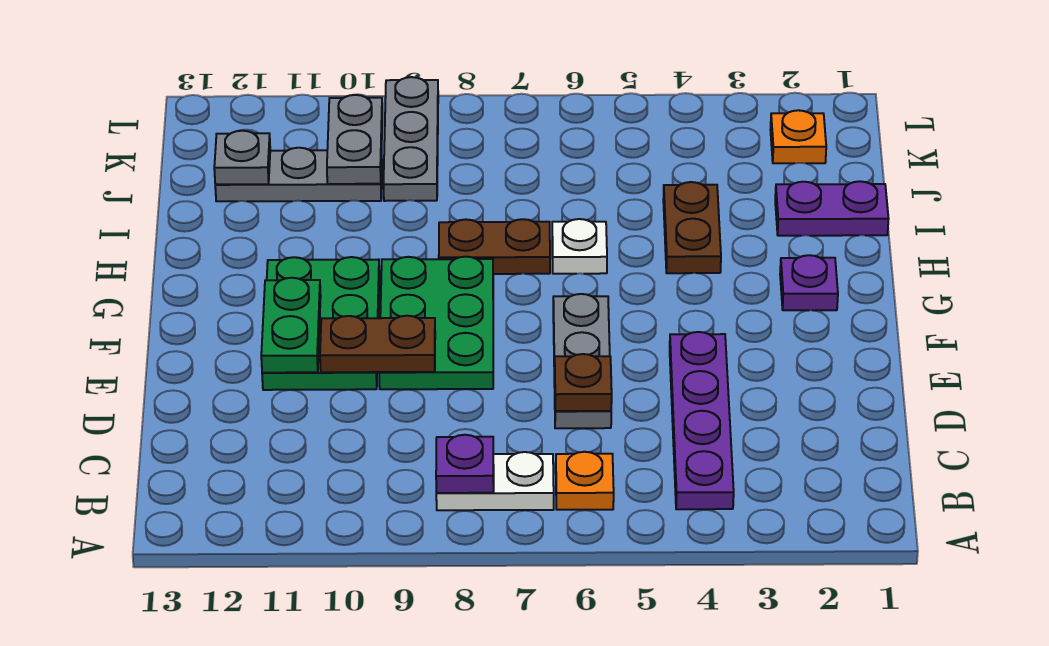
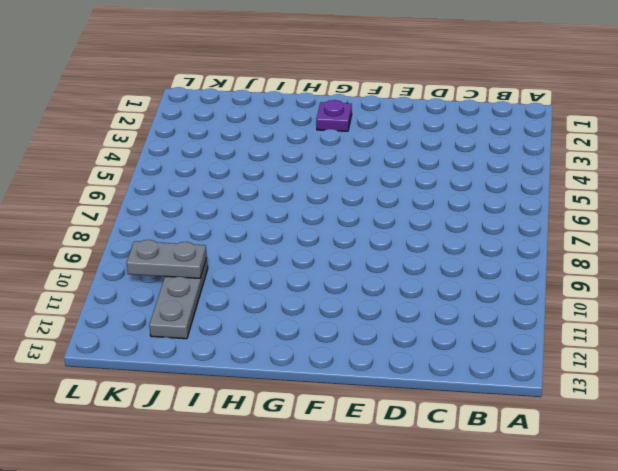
none -> purple plate B4:E4 level 1
none -> orange plate B6 level 1
none -> white plate B7:B8 level 1

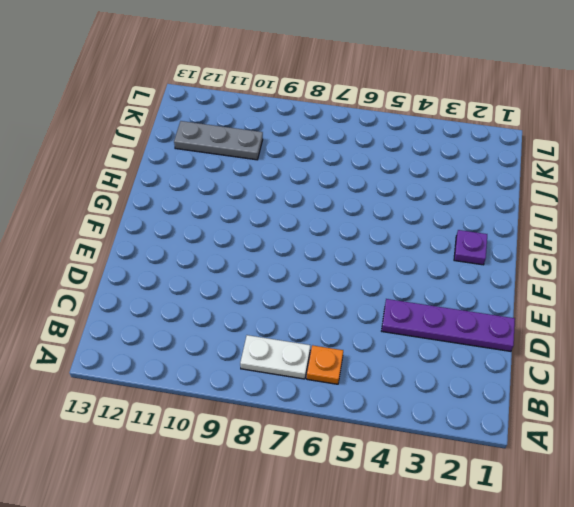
purple plate D1:D4 level 1 -> purple plate B4:E4 level 1
none -> grey plate D6:F6 level 1
none -> green plate E8:G9 level 1
none -> green plate E10:G11 level 1

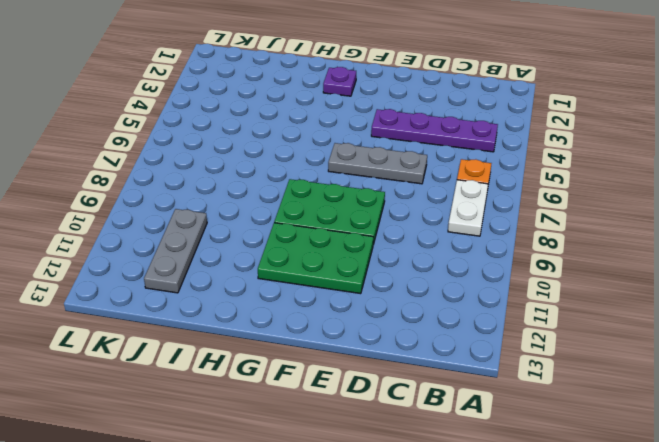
none -> brown plate H4:I4 level 1
none -> white plate H6 level 1
none -> brown plate H7:H8 level 1

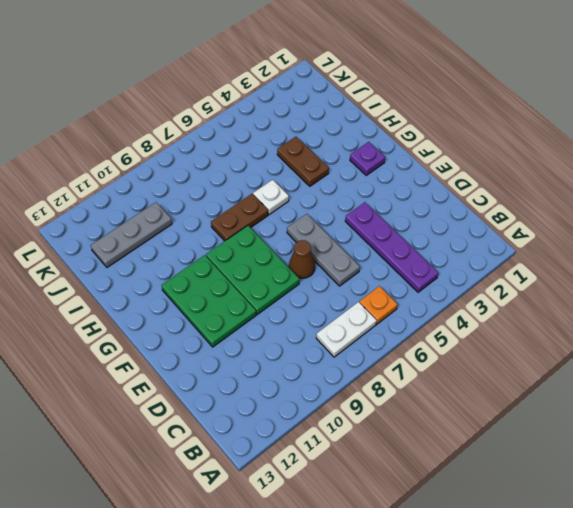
brown cone E7 level 1 -> none
none -> purple plate I1:I2 level 1
none -> grey plate J9:L9 level 1
none -> orange plate K2 level 1

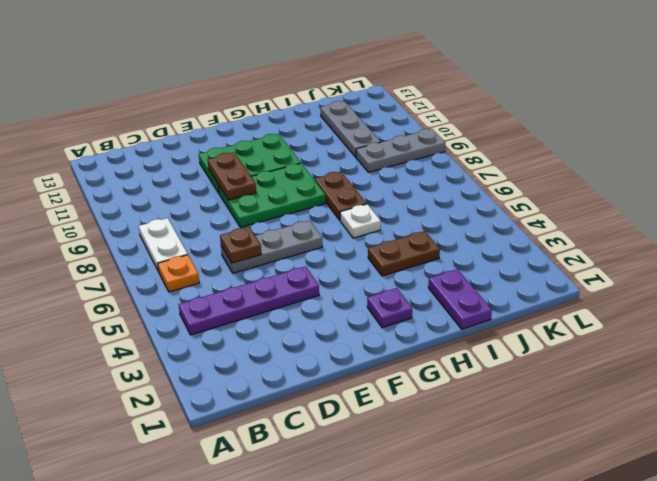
none -> orange plate K2 level 1
none -> purple plate B8 level 2
none -> green plate E11:F11 level 2

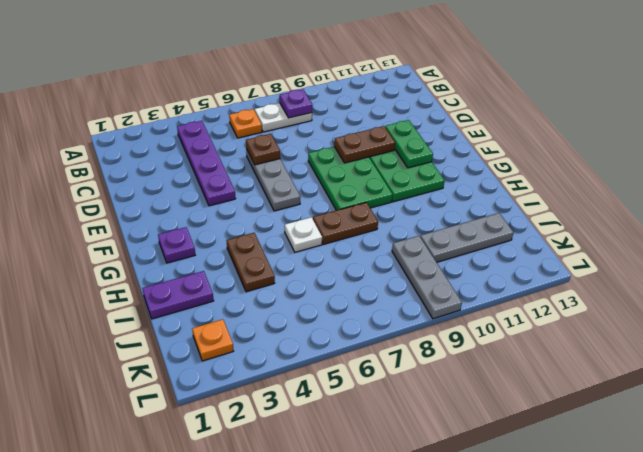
none -> grey plate J10:K10 level 2
none -> grey plate J12 level 2

